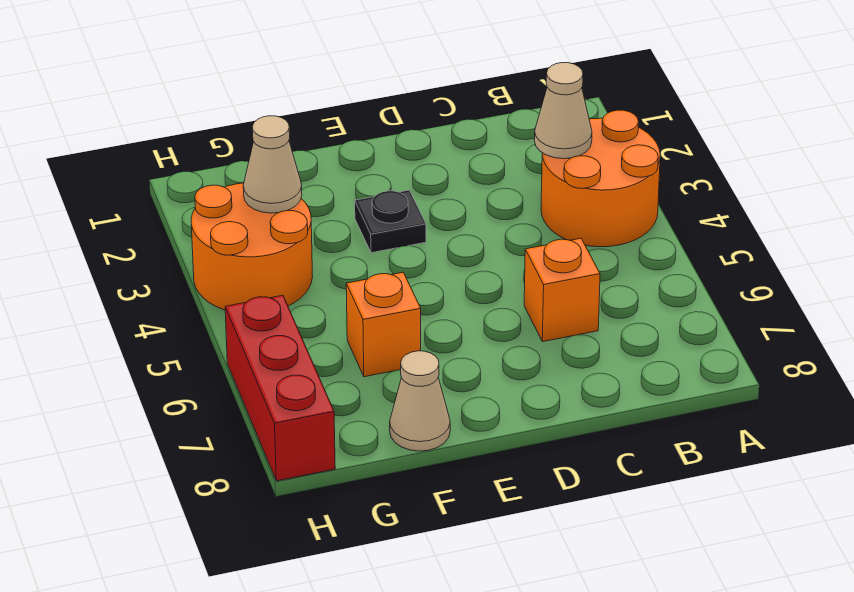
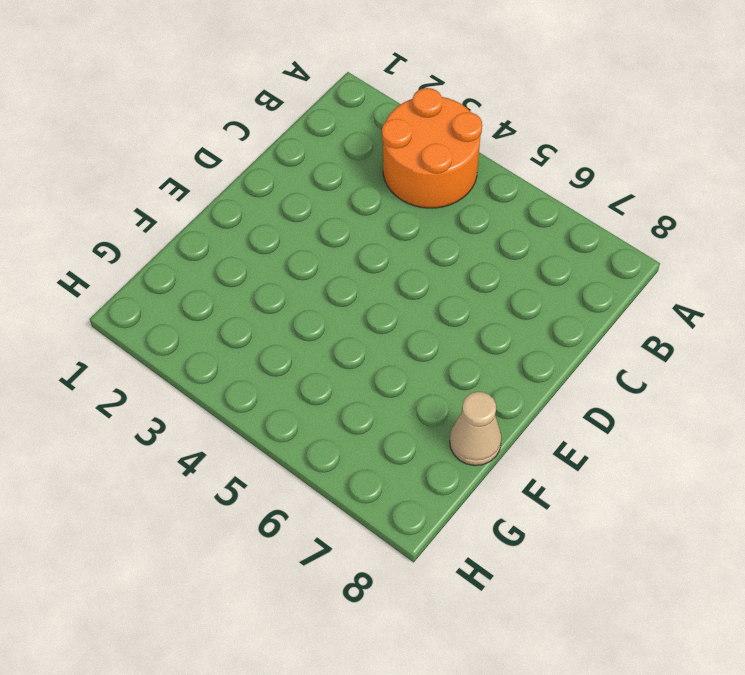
none -> orange brick C6 level 1
none -> black plate E3 level 1

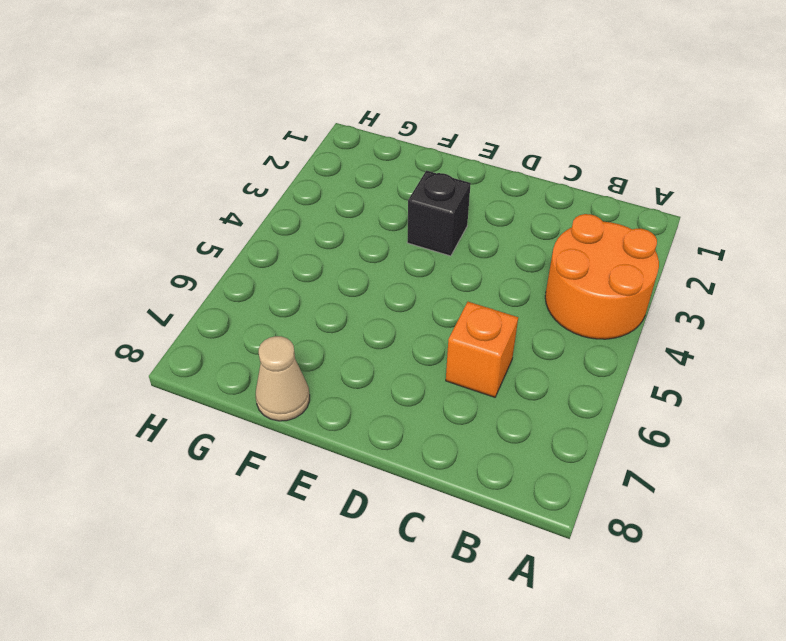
black brick E3 level 1 -> black plate E3 level 1
none -> orange brick F6 level 1
none -> orange round brick G3:H4 level 1

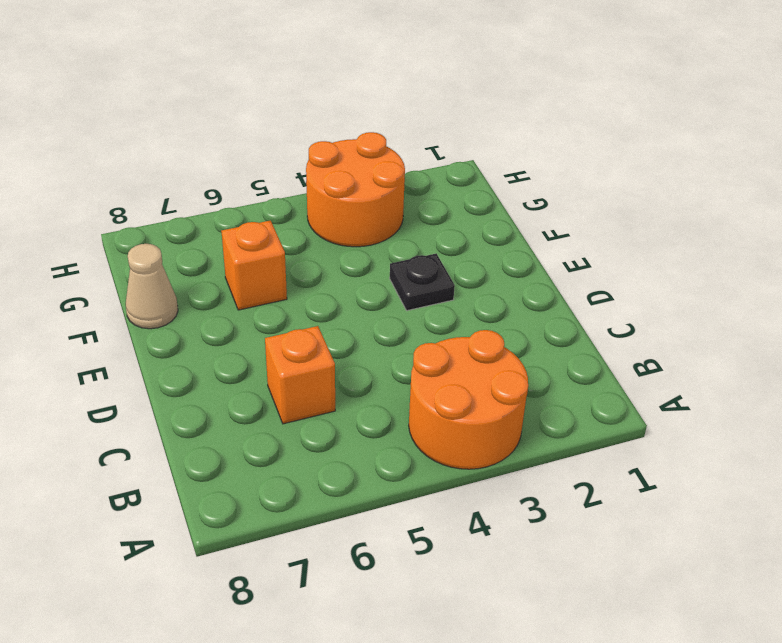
none -> red brick H6:H8 level 1
none -> tan cone B3 level 2

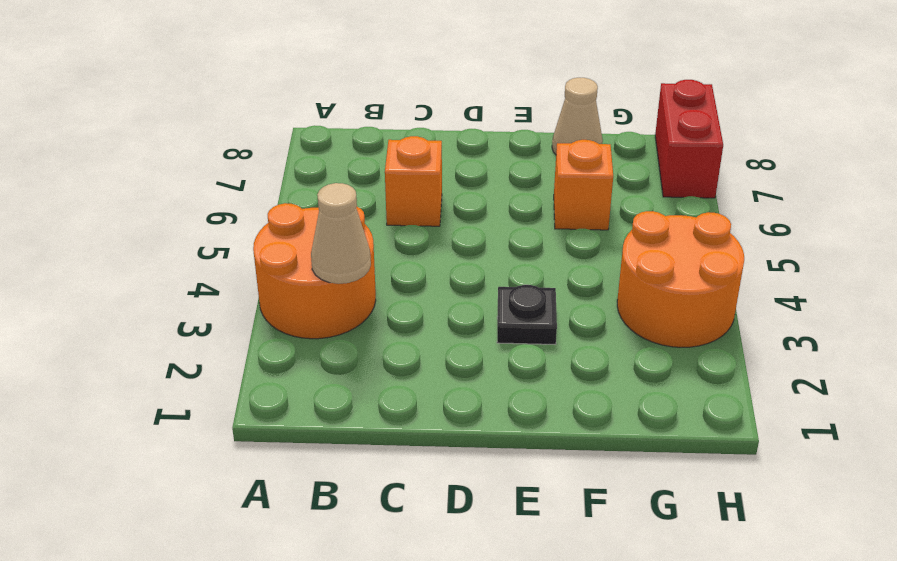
red brick H7:H8 level 1 -> red brick H6:H8 level 1
none -> tan cone G3 level 2

